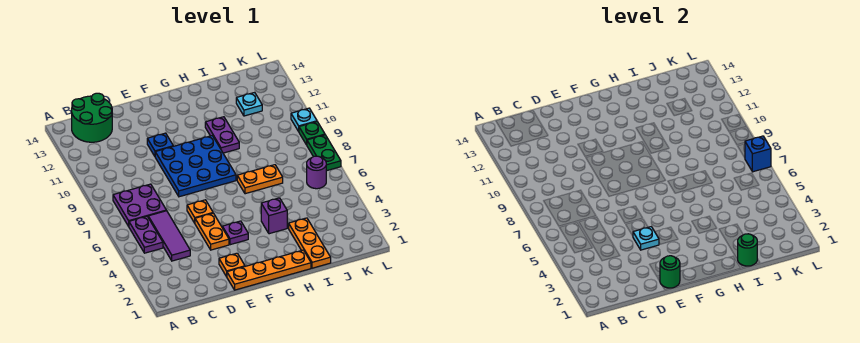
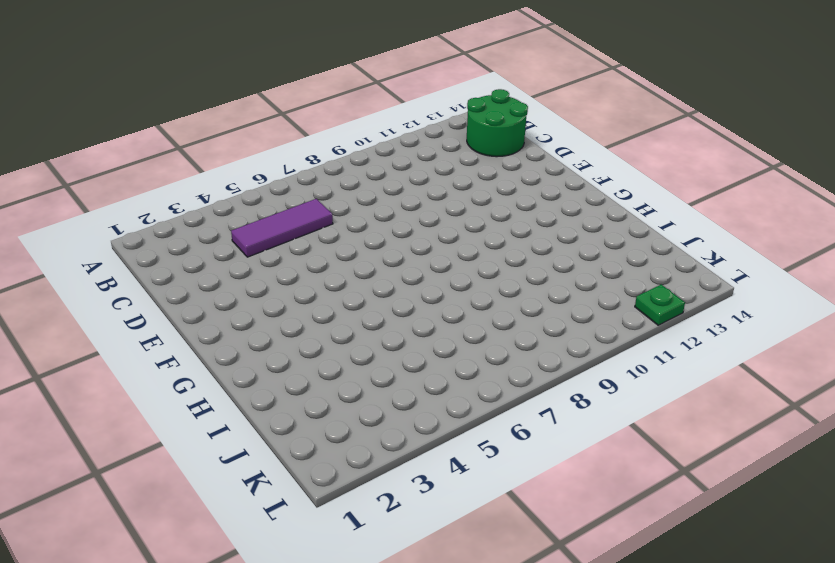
green plate L12 level 1 -> green plate L9 level 1
none -> purple plate B5:B6 level 1
none -> purple plate B7:C8 level 1
none -> orange plate E1:H1 level 1

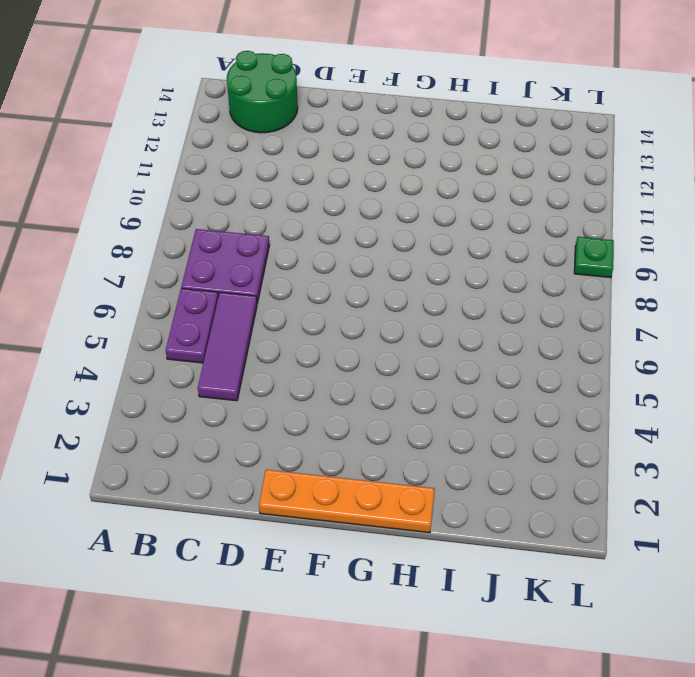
none -> orange plate E2 level 1
none -> orange plate E4:E5 level 1
none -> orange plate E6 level 1

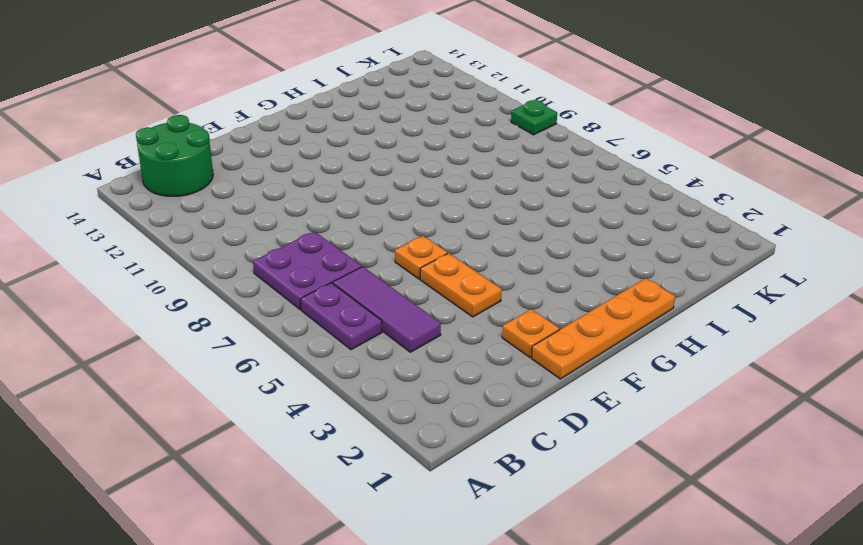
none -> blue plate E8:G10 level 1
none -> blue plate E11 level 1
none -> purple plate F4 level 1

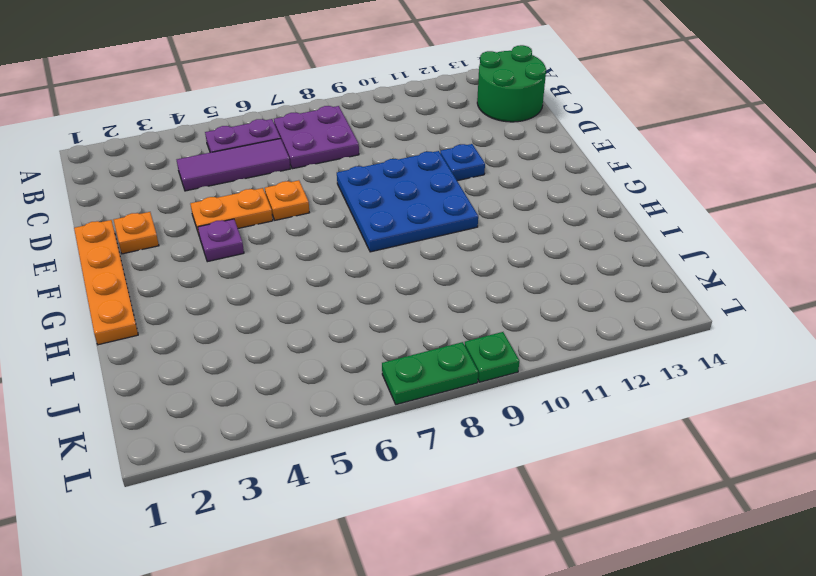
none -> purple brick H4 level 1
none -> orange plate H7:I7 level 1
none -> purple plate H10:H11 level 1

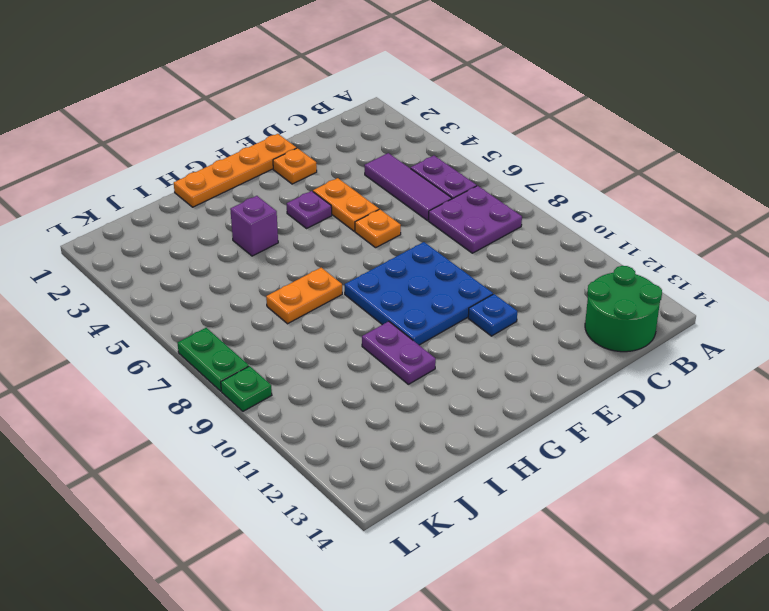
none -> orange plate I1:I3 level 1
none -> cyan plate J12 level 1
none -> purple round brick K6 level 1

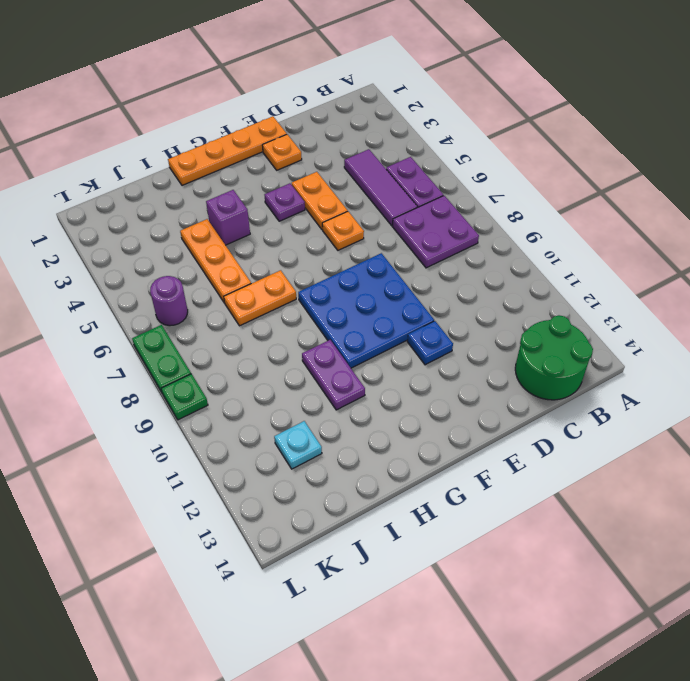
orange plate I4:I6 level 1 -> orange plate I1:I3 level 1
none -> cyan plate L10 level 1
none -> green round brick E1 level 2
none -> cyan plate E4 level 2

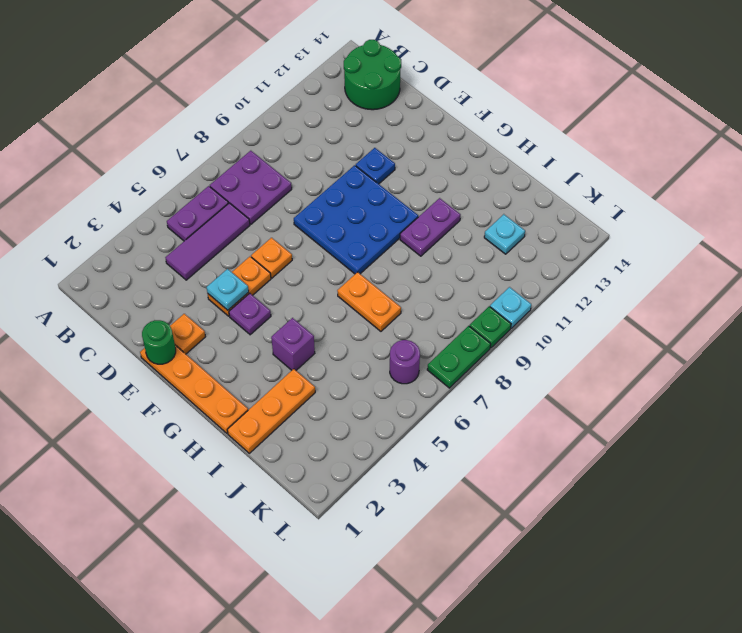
none -> green round brick I1 level 2
none -> blue brick L7 level 2

